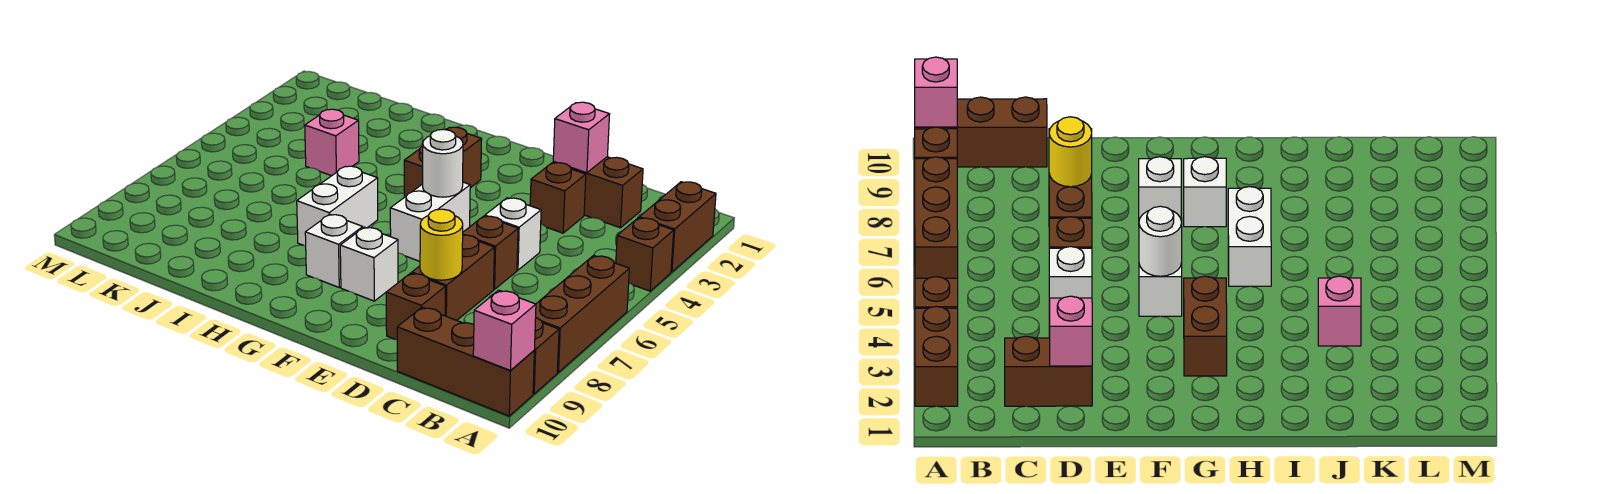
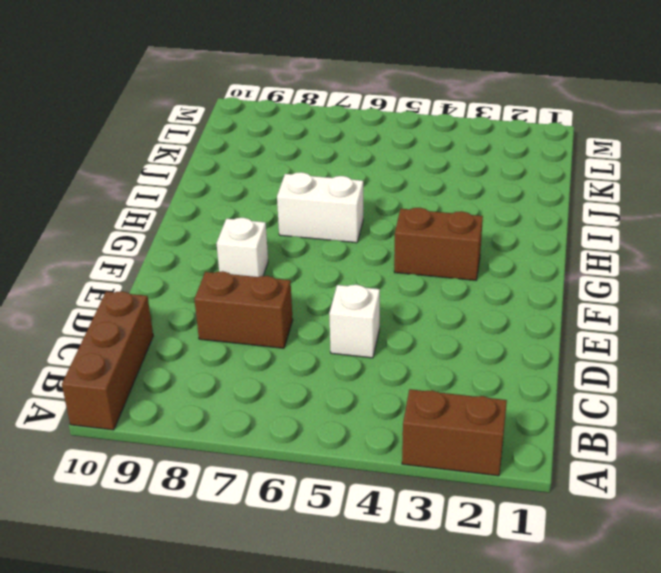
none -> brown brick A4 level 1
none -> brown brick A6:A8 level 1
none -> brown brick A9 level 1

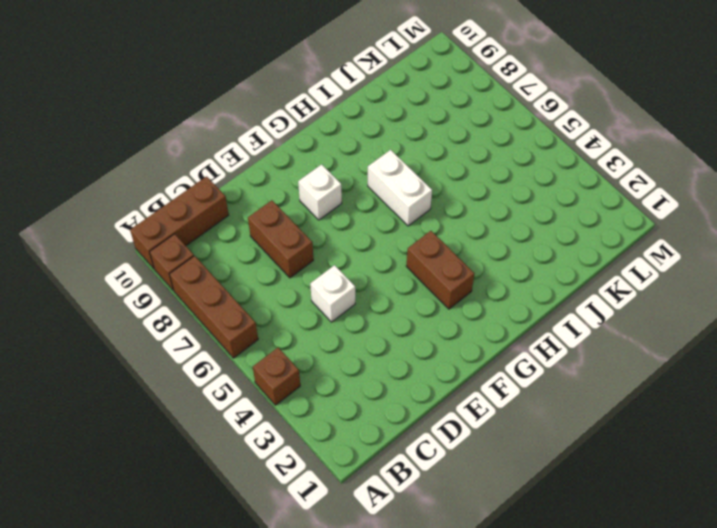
none -> brown brick A2:A3 level 1
none -> brown brick C2:D2 level 1
none -> brown brick D3 level 1

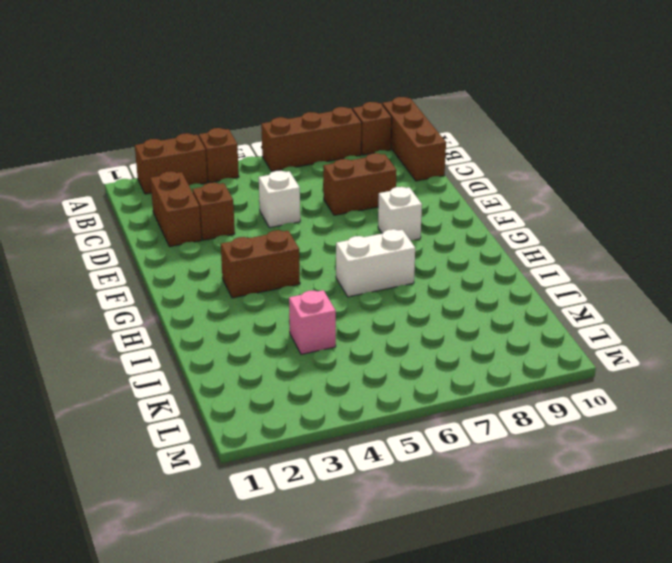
none -> brown brick D6 level 1
none -> brown brick D9 level 1
none -> white brick F5:F6 level 1

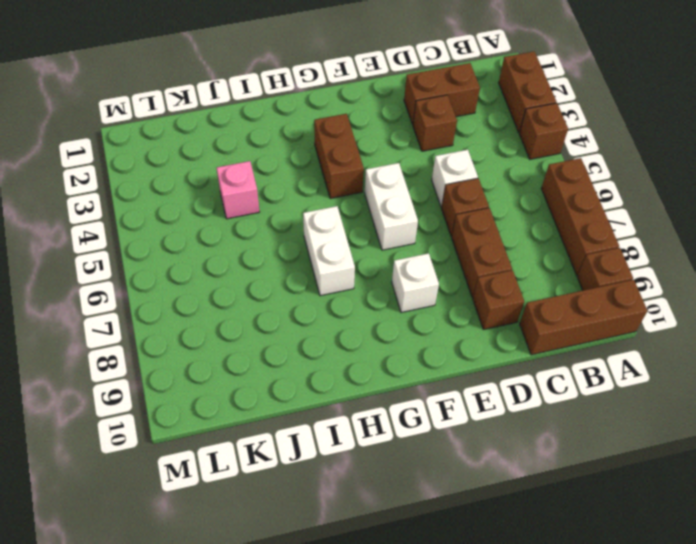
none -> white brick G8 level 1
none -> pink brick A10 level 2
none -> pink brick D2 level 2

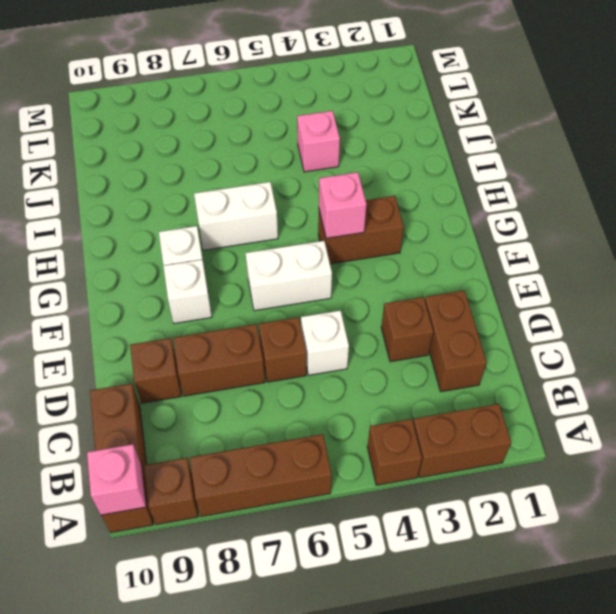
pink brick G4 level 2 -> pink brick D2 level 2
none -> yellow round brick D8 level 2
none -> white round brick F5 level 2

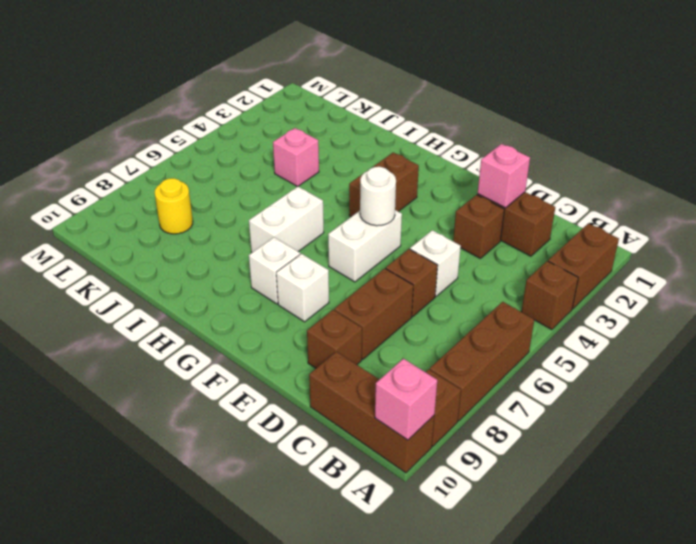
yellow round brick K8 level 1 -> yellow round brick D8 level 2

